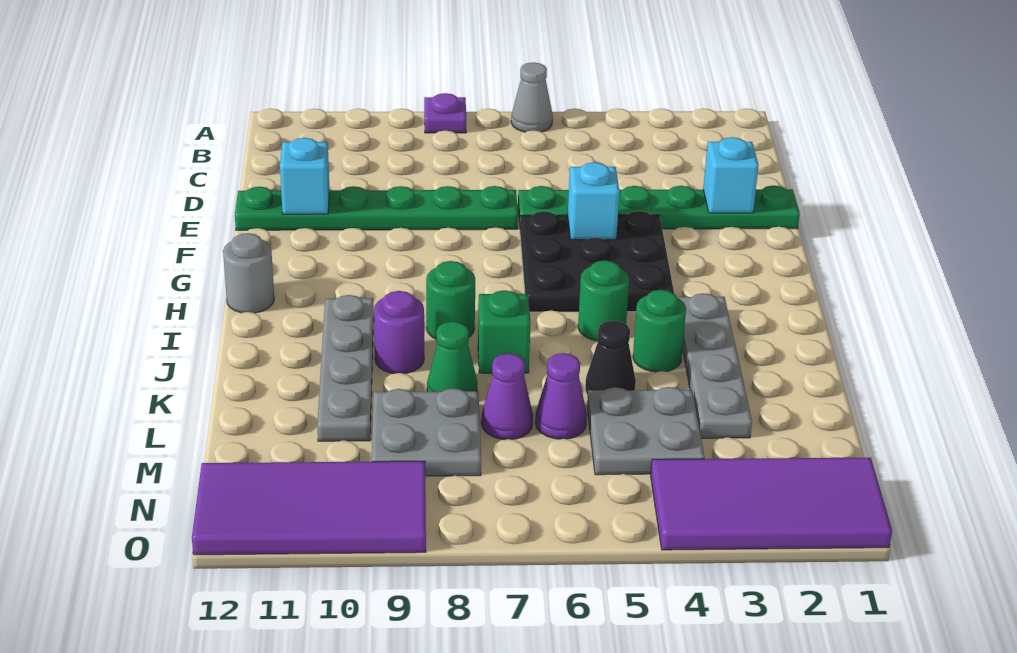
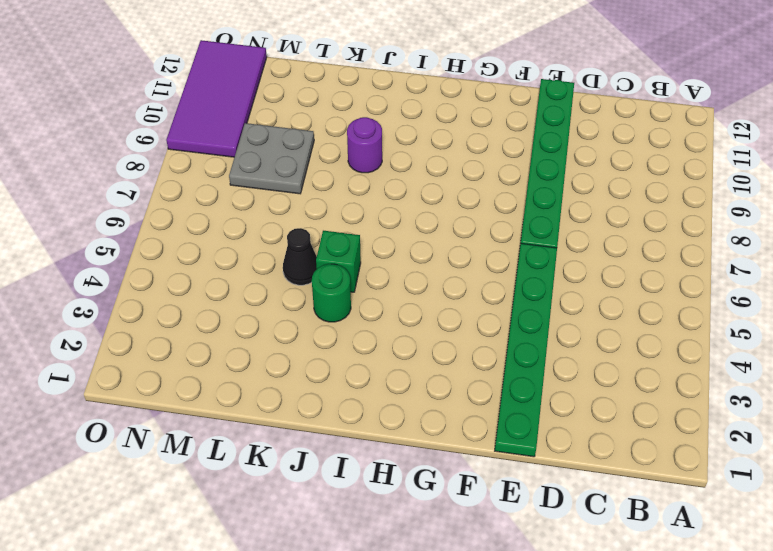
green brick J5 level 1 -> green brick J7 level 1
none -> grey cone A6 level 1
none -> purple plate A8 level 1
none -> black plate F4:H6 level 1

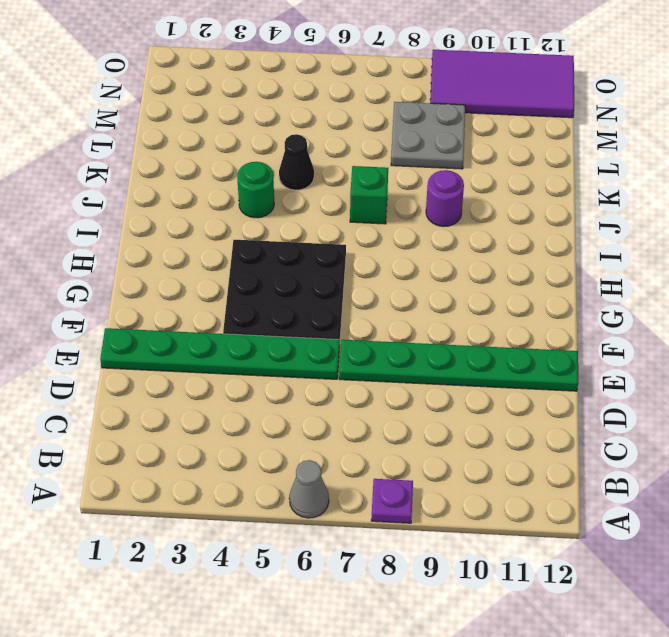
none -> grey round brick H12 level 1
none -> grey plate I3:L3 level 1
none -> green round brick I5 level 1

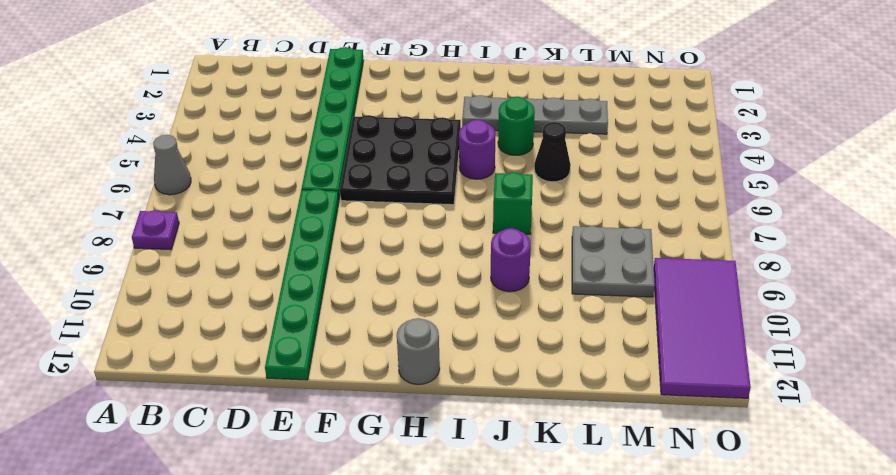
purple round brick I5 level 1 -> green round brick I5 level 1
none -> green round brick I8 level 1
none -> grey plate I10:L10 level 1
none -> green cone K8 level 1

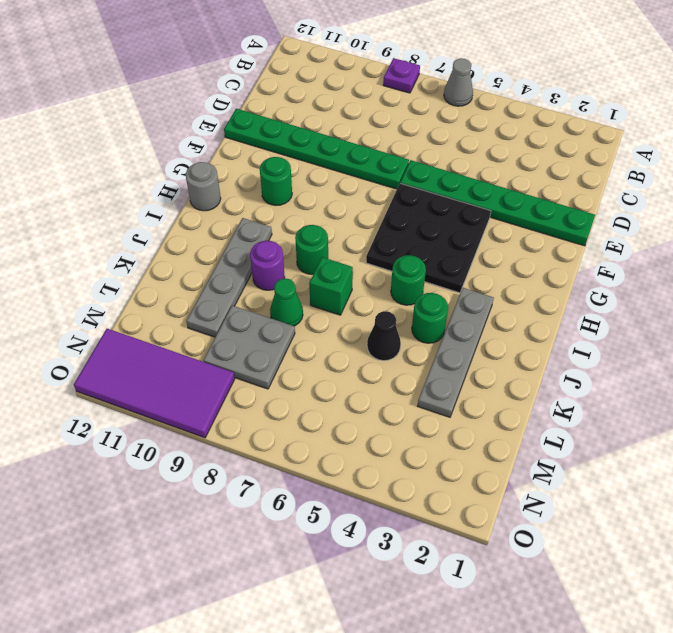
green round brick G10 level 1 -> none
none -> grey plate L4:M5 level 1
none -> purple cone L6 level 1
none -> purple cone L7 level 1

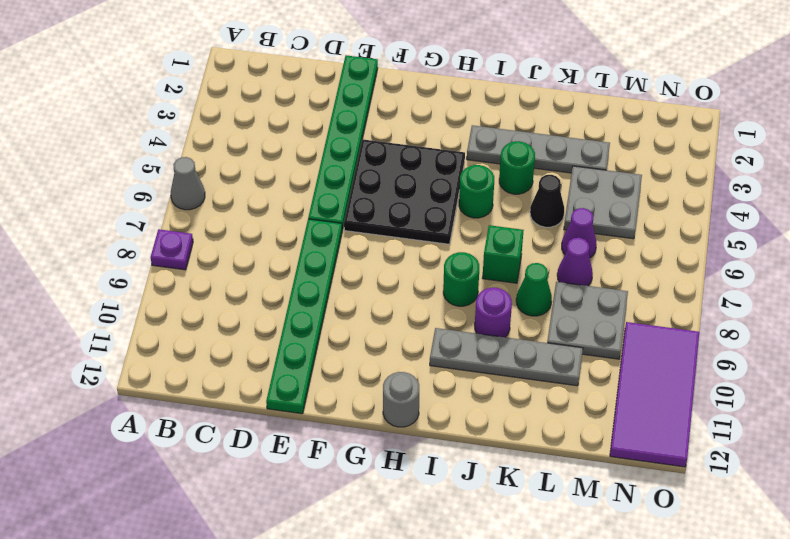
none -> purple tile N1:O4 level 1
none -> cyan brick E2 level 2
none -> cyan brick E11 level 2

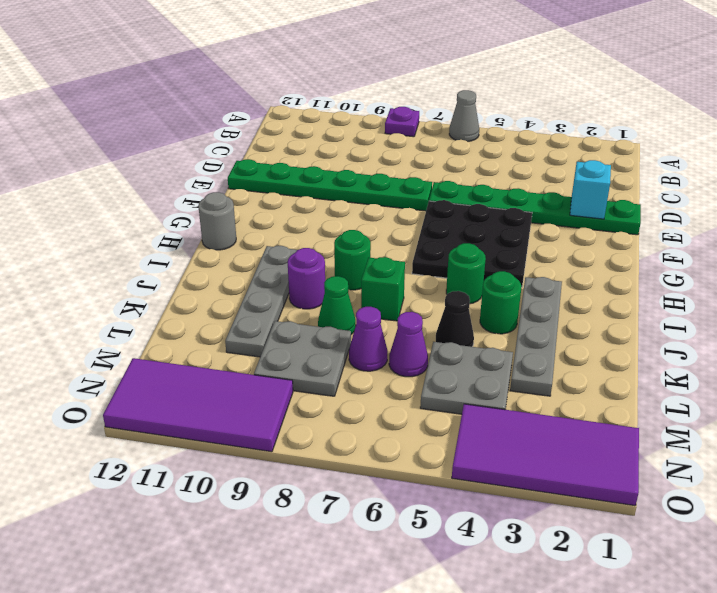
none -> cyan brick E11 level 2
none -> cyan brick F5 level 2

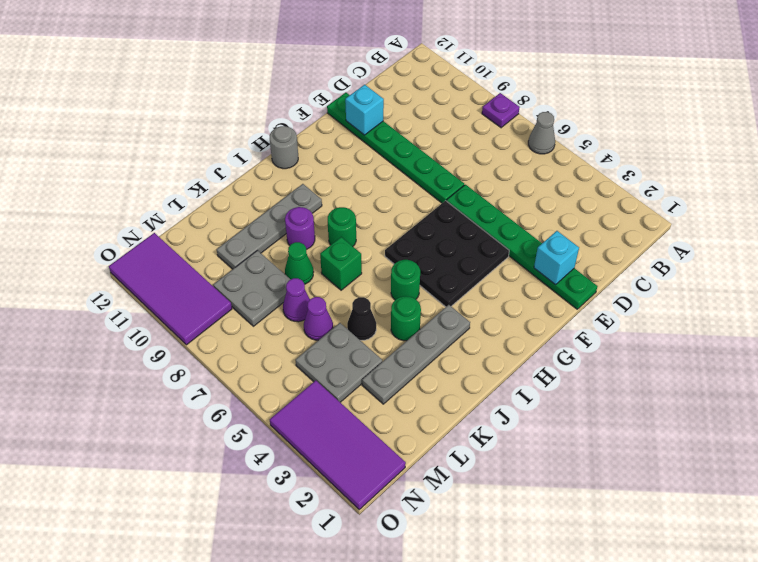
none -> cyan brick F5 level 2

